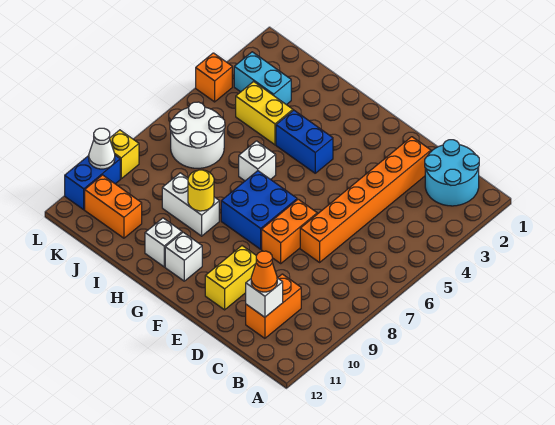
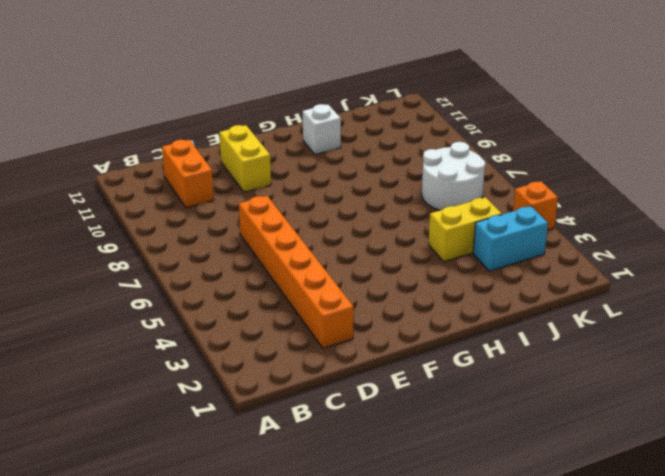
none -> cyan round brick B1:C2 level 1
none -> orange brick E7:E8 level 1
none -> blue brick F7:G8 level 1

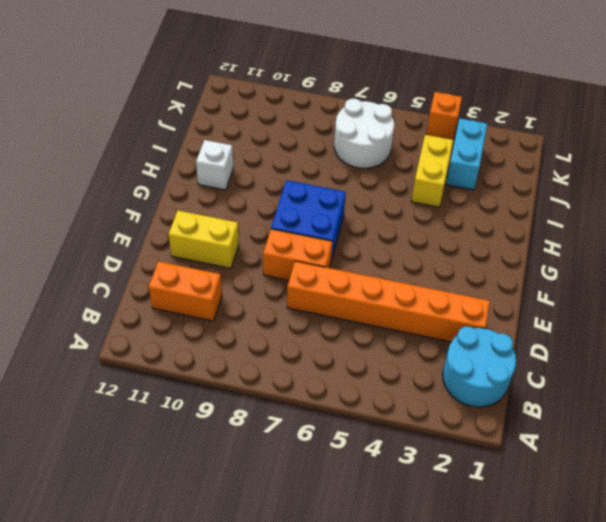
none -> blue brick G4:H4 level 1
none -> white brick G11 level 1
none -> white brick H6 level 1

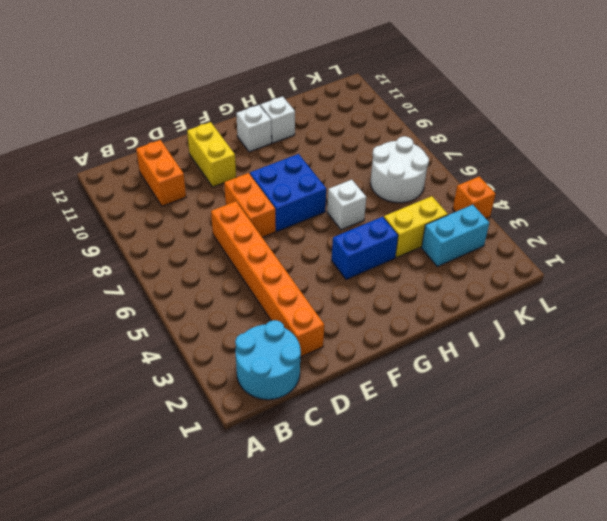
none -> white brick H9:I9 level 1
none -> orange brick J11:K11 level 1
none -> yellow brick L9 level 1

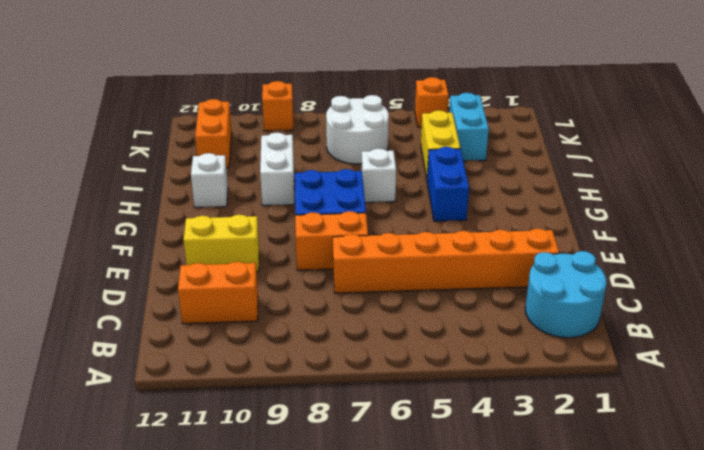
orange brick L9 level 1 -> yellow brick L9 level 1
none -> white brick G11 level 1
none -> blue brick L10:L11 level 1
none -> white brick C11 level 2

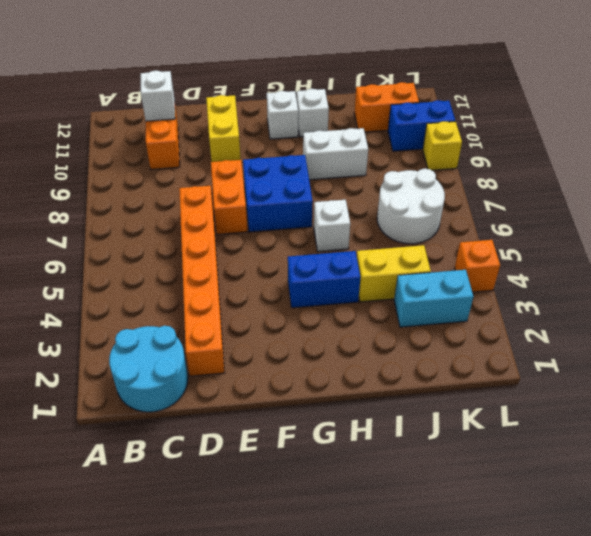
blue brick K10:L10 level 1 -> blue brick L10:L11 level 1
none -> yellow round brick H9 level 2
none -> white cone L10 level 2
none -> orange cone C11 level 3

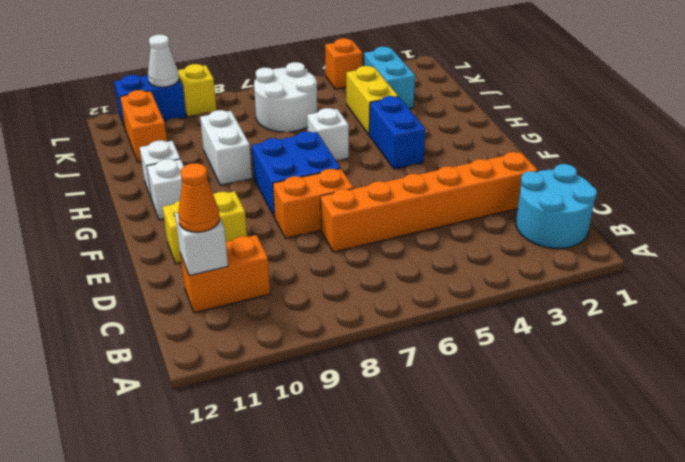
none -> yellow round brick H9 level 2

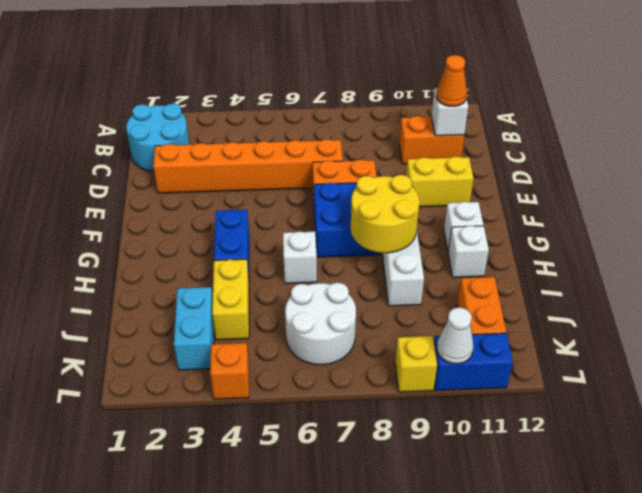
yellow round brick G8:H9 level 2 -> yellow round brick H9 level 2

